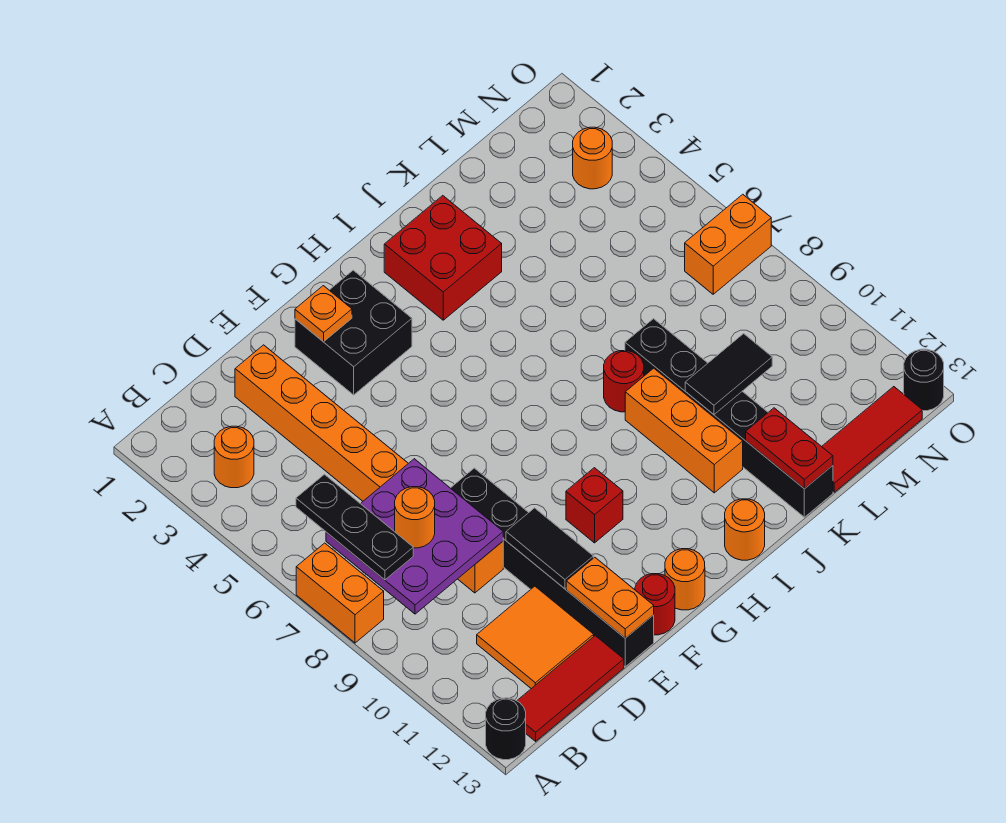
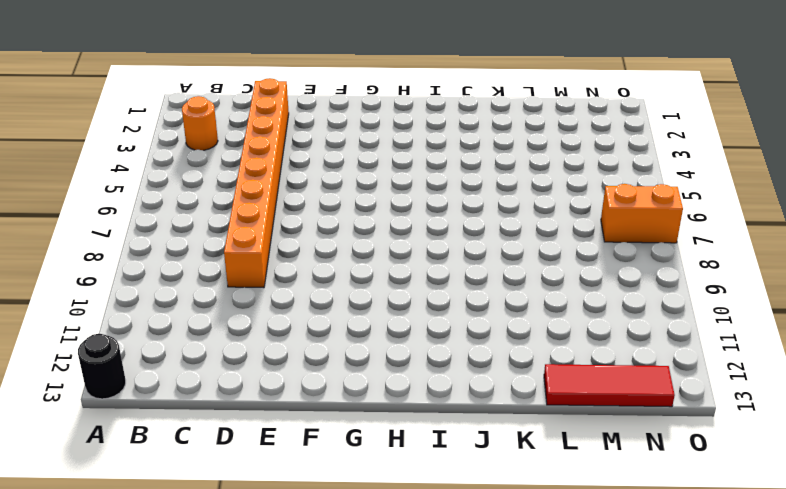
none -> orange brick A7:A8 level 1
none -> red tile B13:D13 level 1
none -> orange tile C11:D12 level 1

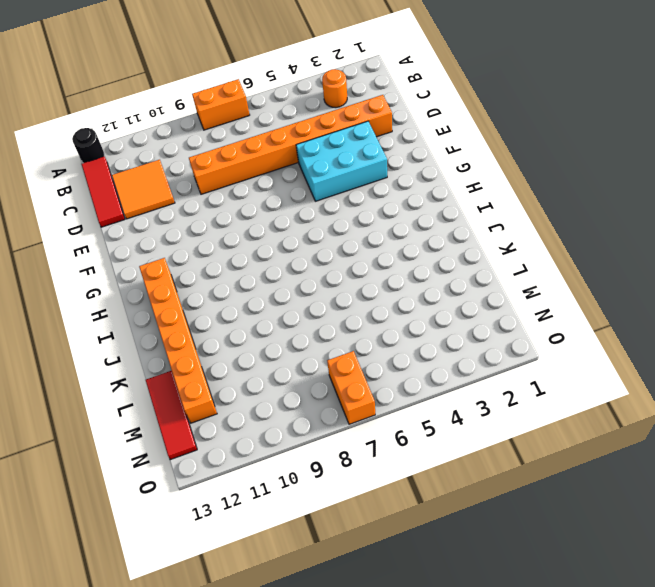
cyan brick E3:F5 level 1 -> black brick F2:G3 level 1
orange brick H12:M12 level 1 -> black brick K8:K13 level 1
none -> black brick E8:E13 level 1
none -> red round brick F13 level 1
none -> red brick G10 level 1

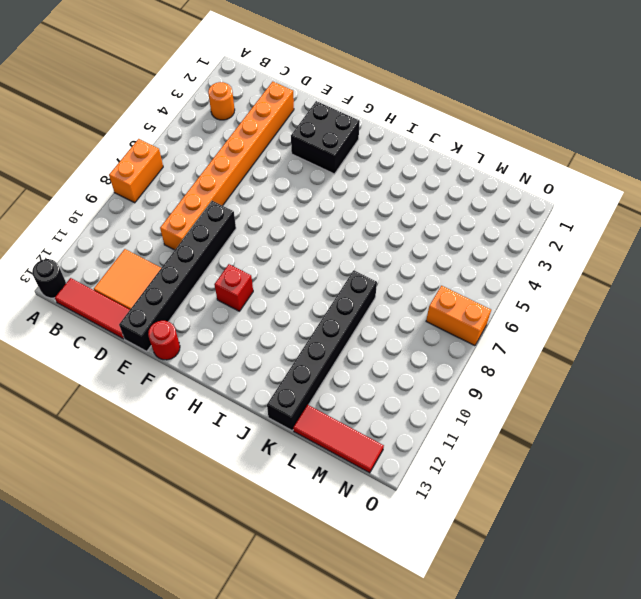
none -> orange round brick G13 level 1
none -> red brick I2:J3 level 1
none -> orange round brick I13 level 1

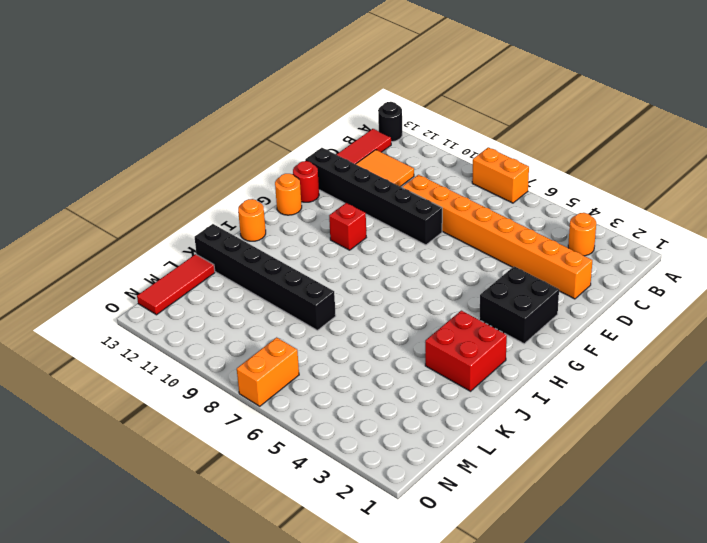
none -> red round brick J8 level 1
none -> orange brick J9:J11 level 1
none -> orange round brick N3 level 1

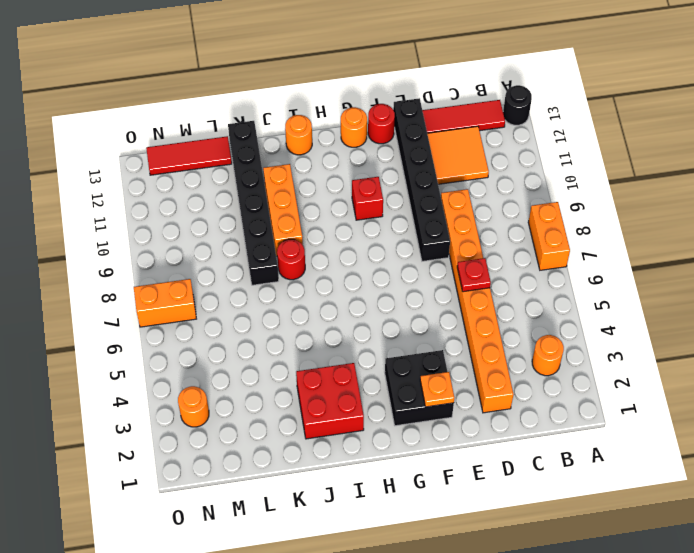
red plate D6 level 2 -> none
none -> black round brick O13 level 1
none -> purple plate B7:D9 level 2
none -> black tile E10:E11 level 2

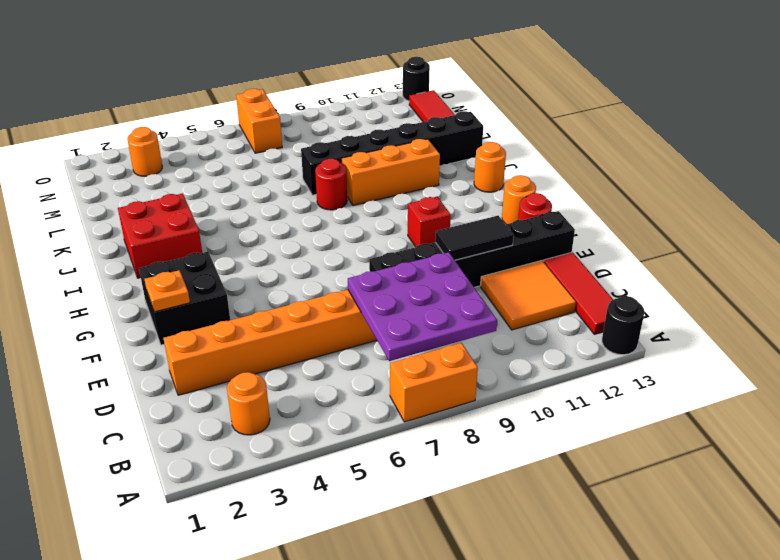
none -> orange plate E12:E13 level 2
none -> black tile K10:L10 level 2
none -> red plate K12:K13 level 2

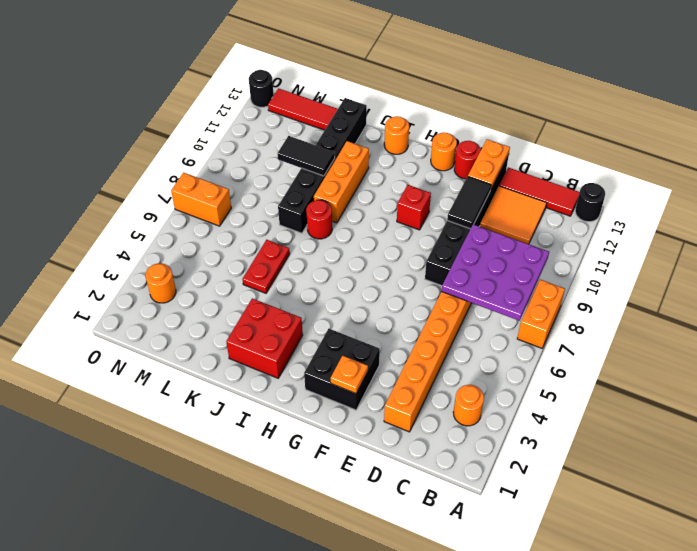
red plate K5:K6 level 1 -> red plate K12:K13 level 2
none -> black plate B6:B8 level 3
none -> orange round brick C8 level 3

